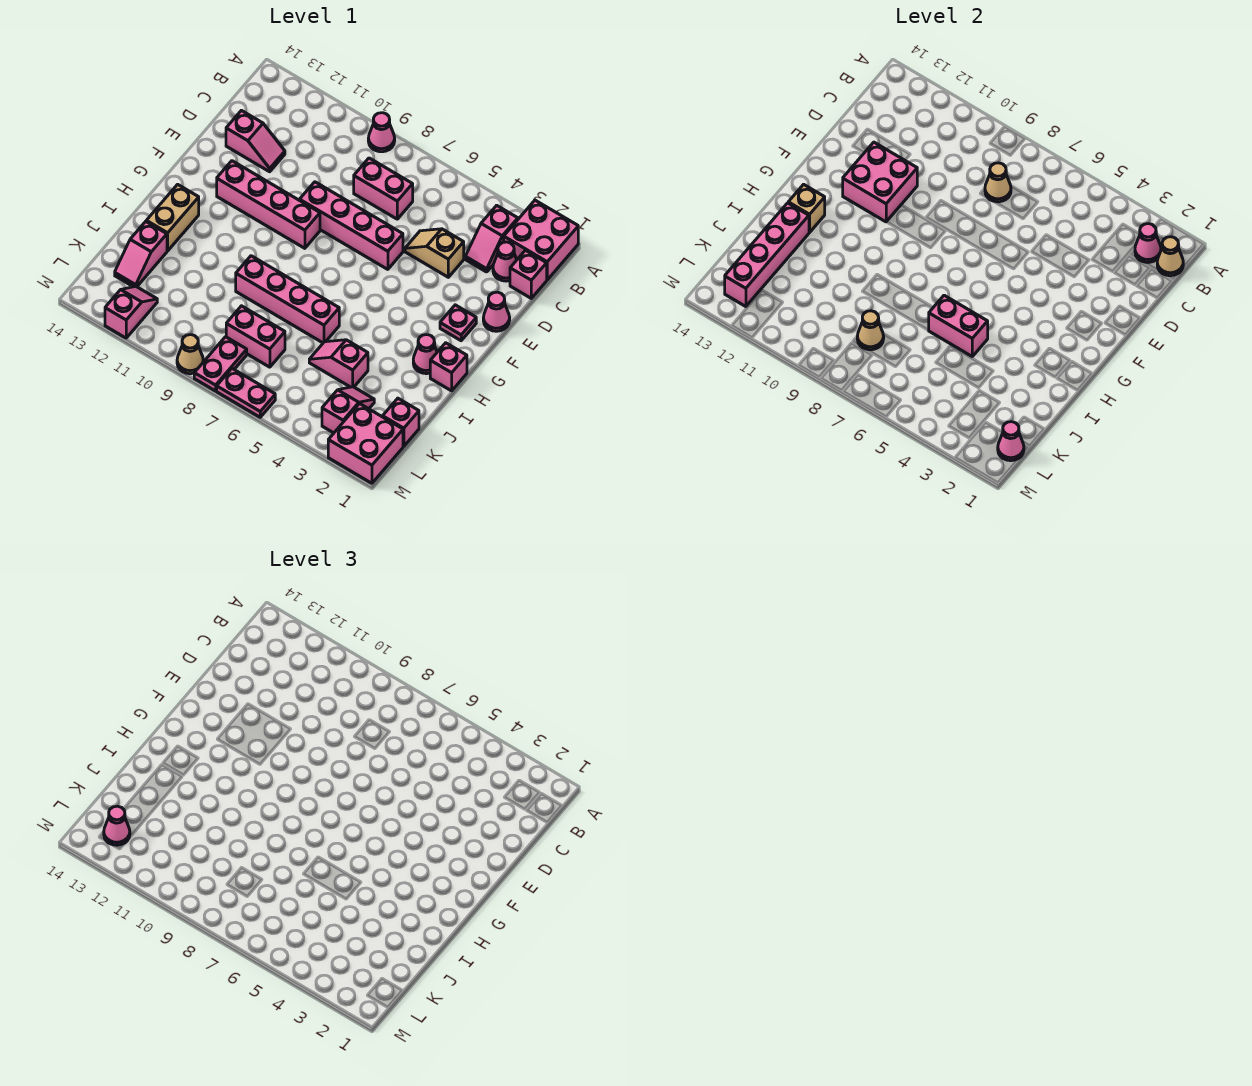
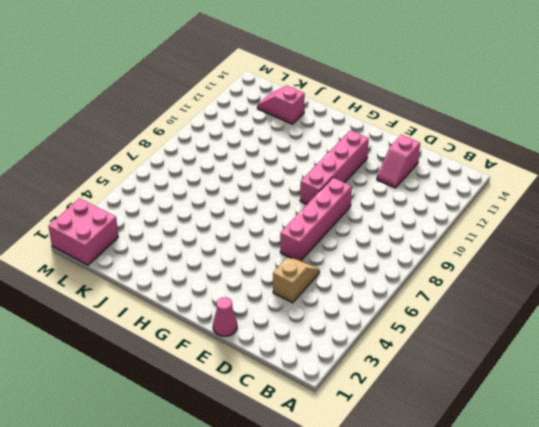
none -> pink brick A1:B2 level 1
none -> pink cone A9 level 1
none -> pink slope B3:C3 level 1 top B
none -> pink brick C1 level 1

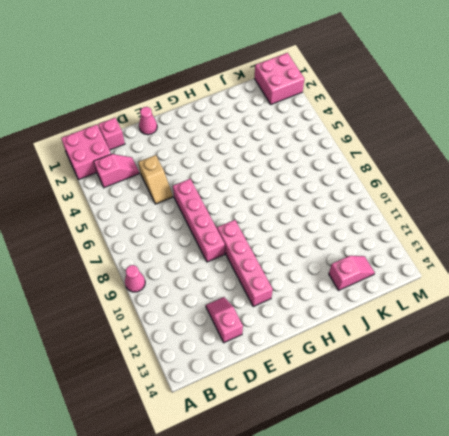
none -> pink cone C2 level 1
none -> pink brick C7:C8 level 1
none -> pink plate F2 level 1
none -> pink brick H1 level 1

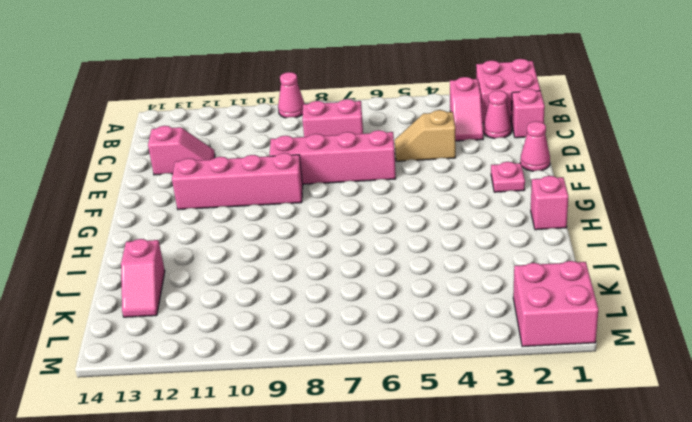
none -> pink cone H2 level 1
none -> tan brick H13:I13 level 1
none -> pink brick I6:I9 level 1
none -> pink slope J4:J5 level 1 top 4

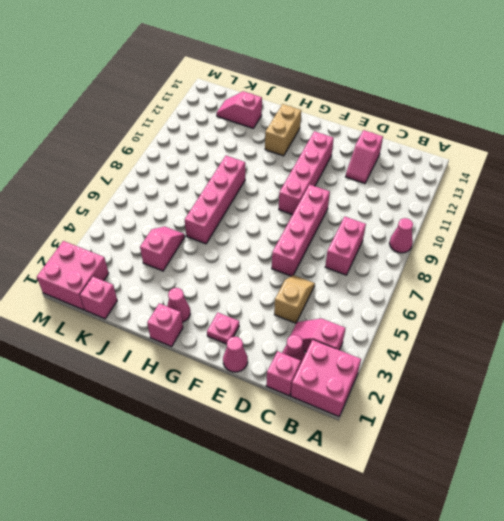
tan brick H12:H13 level 1 -> tan brick H13:I13 level 1
none -> pink slope K3:L3 level 1 top L
none -> pink brick K7:K8 level 1
none -> pink plate L8:M8 level 1
none -> pink slope L12:M12 level 1 top M

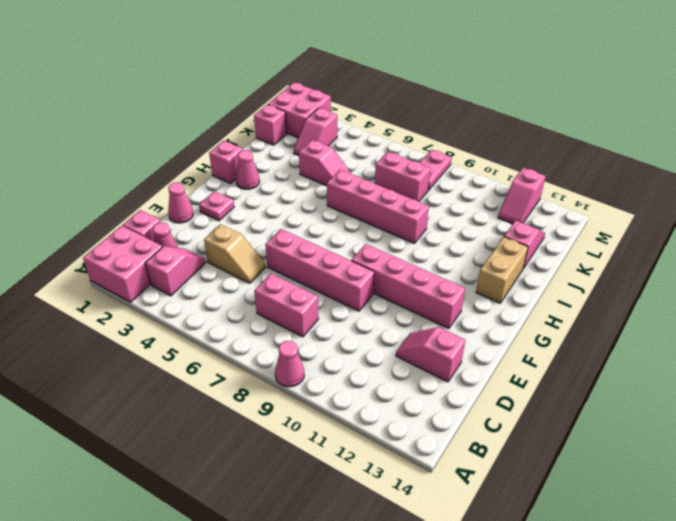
none -> pink plate M6:M7 level 1
none -> tan cone M9 level 1
none -> tan cone B1 level 2
none -> pink cone B2 level 2

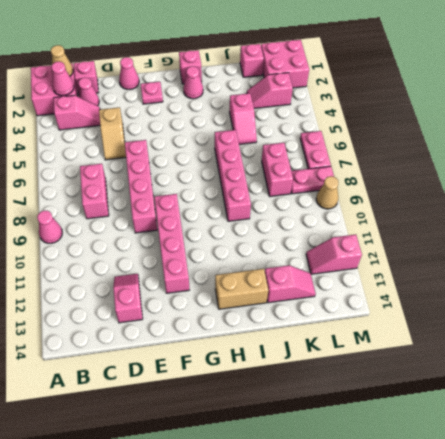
none -> tan cone C8 level 2
none -> pink brick E11:F12 level 2
none -> tan brick H13 level 2
none -> pink brick I5:I6 level 2

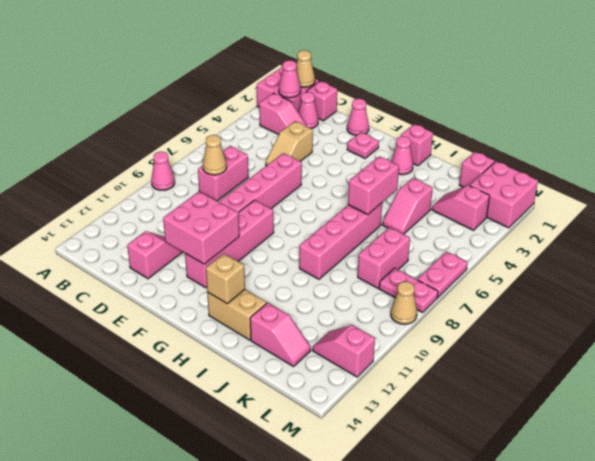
none -> pink brick I13:L13 level 2
none -> tan cone K8 level 2
none -> pink cone L1 level 2
none -> pink cone L13 level 3

